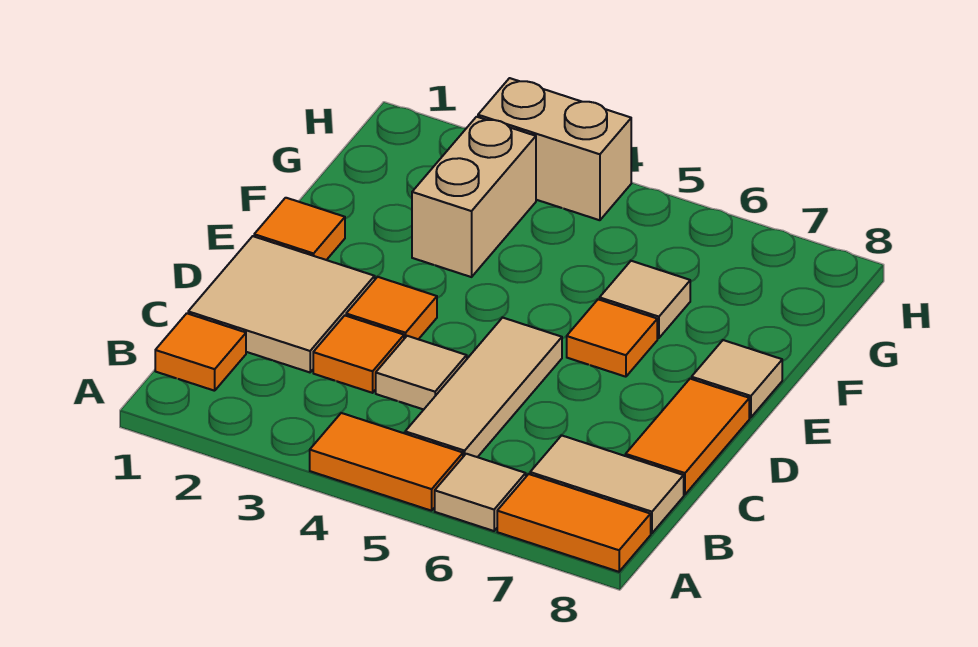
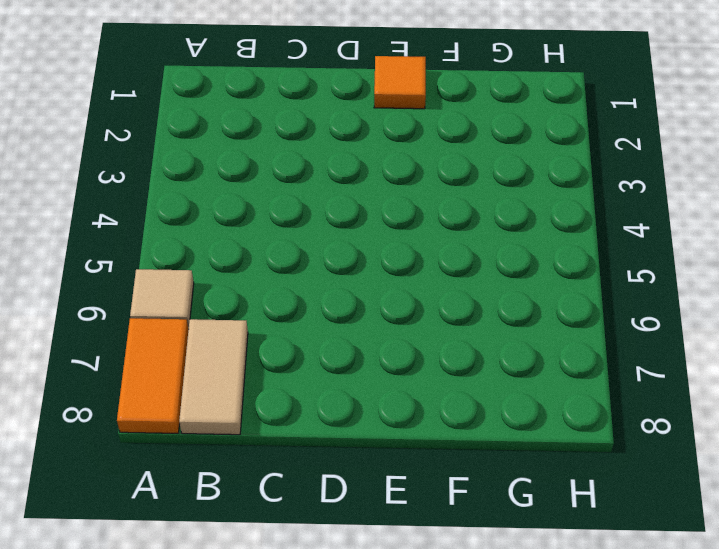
none -> orange tile A4:A5 level 1
none -> orange tile B1 level 1
none -> tan tile B5:D5 level 1

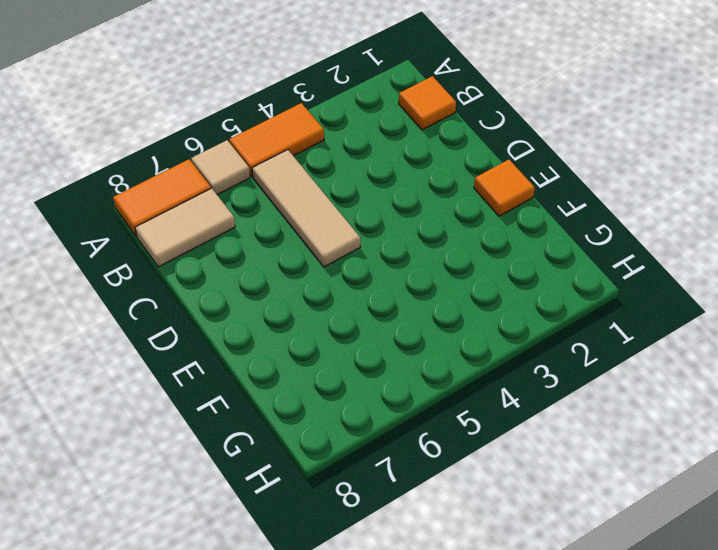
none -> tan tile C1:D2 level 1
none -> orange tile C3 level 1
none -> tan tile C4 level 1

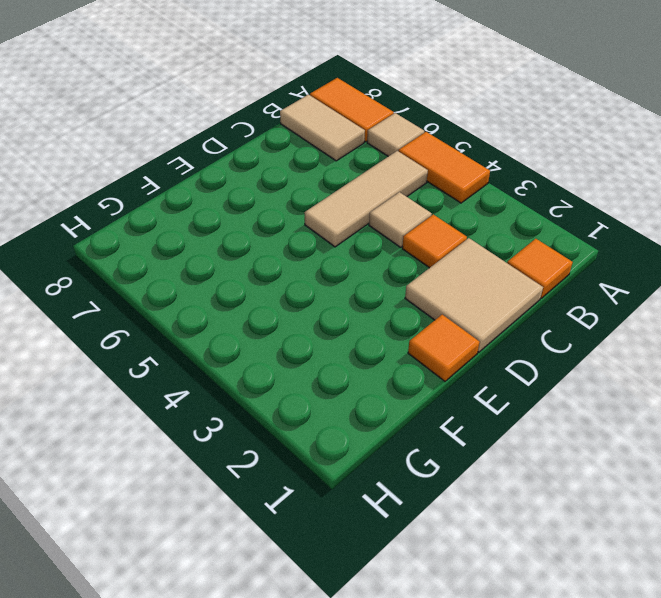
none -> orange tile C8:D8 level 1
none -> orange tile D3 level 1
none -> orange tile E6 level 1

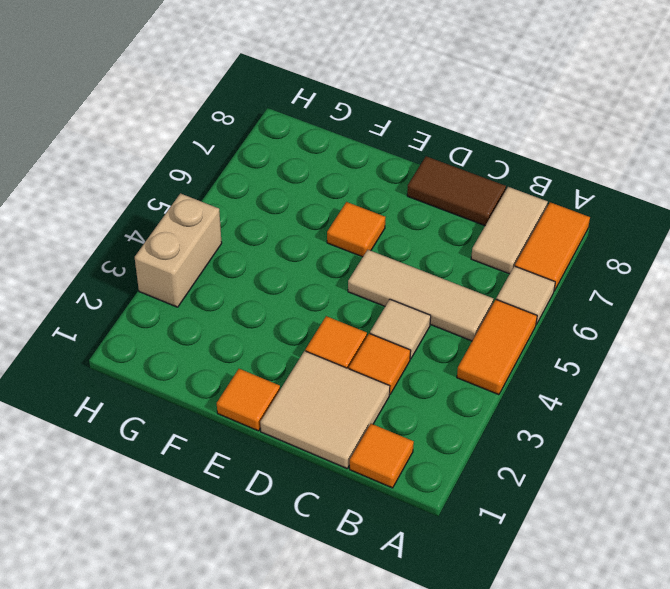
brown tile C8:D8 level 1 -> orange tile C8:D8 level 1
none -> tan tile E8 level 1
none -> tan brick F3:G3 level 1
none -> tan tile F6 level 1

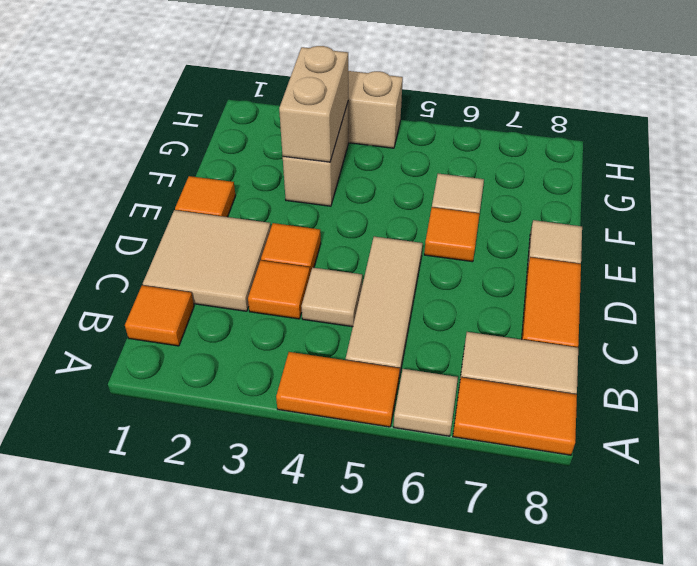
tan brick F3:G3 level 2 -> none

